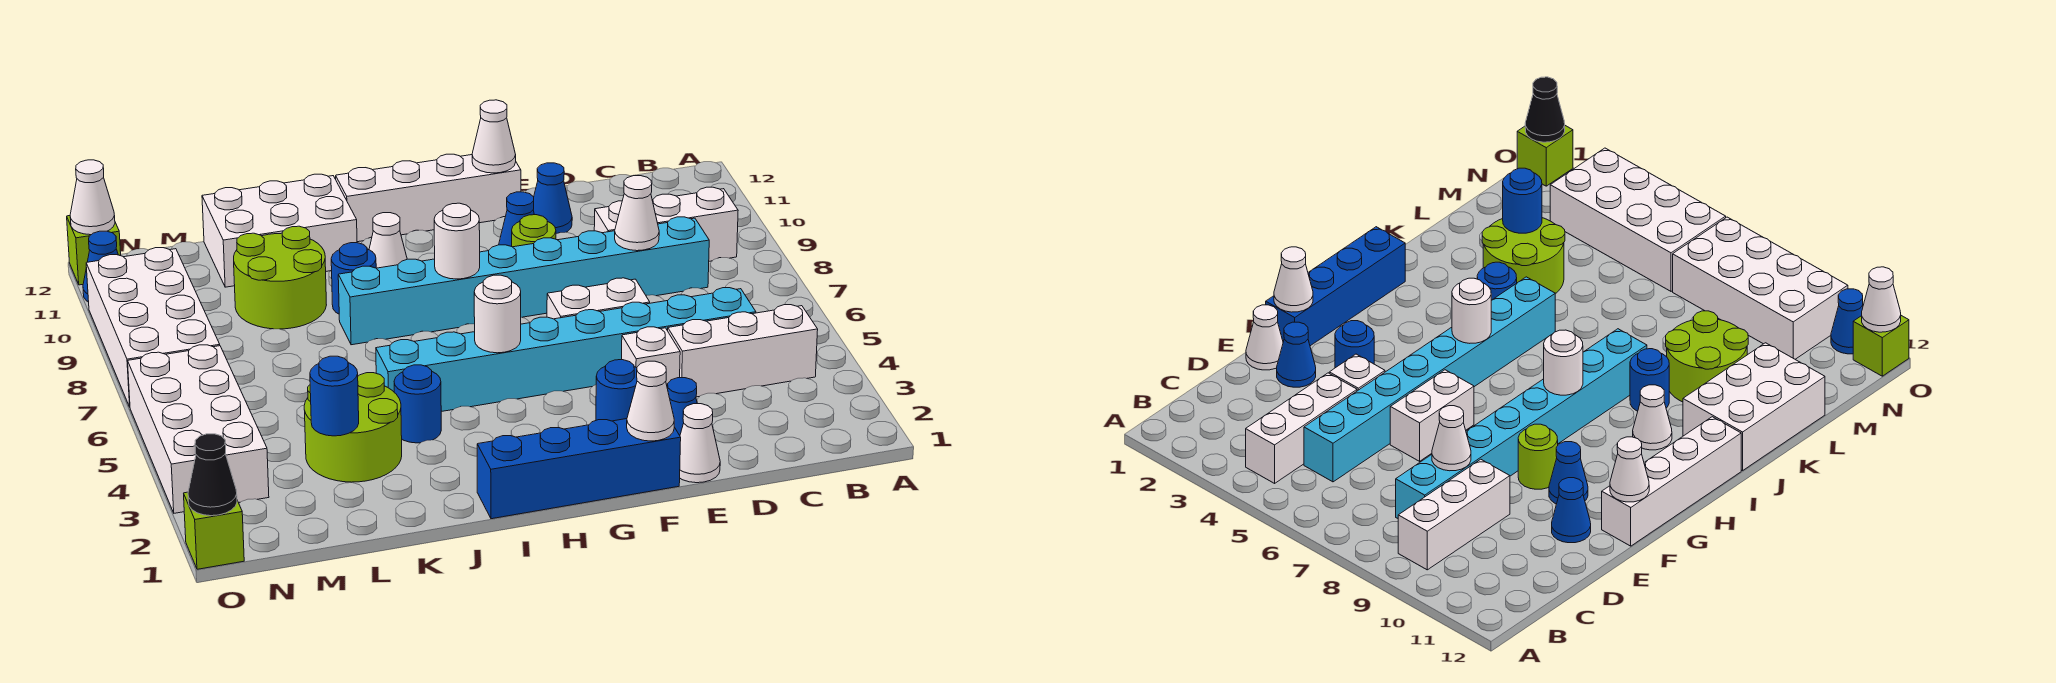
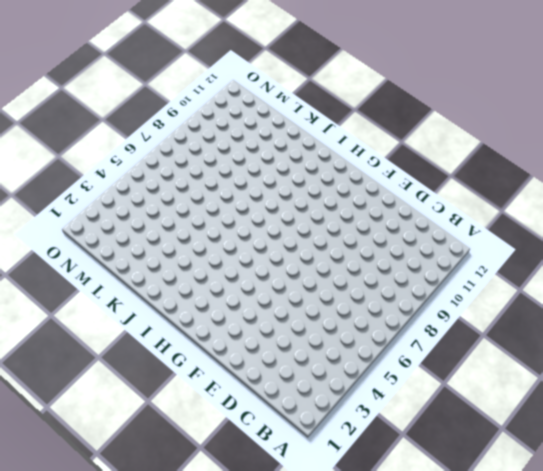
none -> white brick B4:D4 level 1
none -> white brick B9:D9 level 1
none -> cyan brick C5:J5 level 1
none -> cyan brick C8:J8 level 1

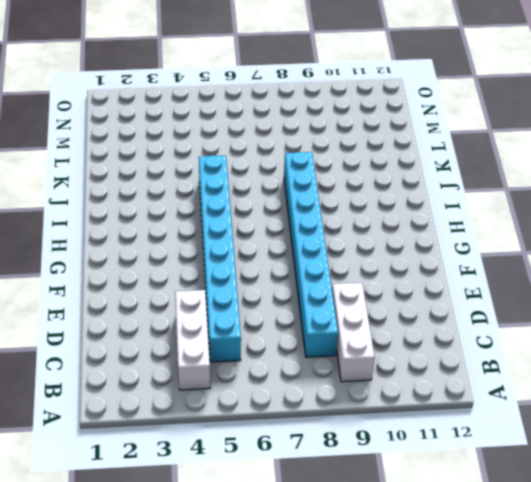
none -> white cone E1 level 1
none -> blue cone E2 level 1
none -> white brick E4 level 1
none -> white brick E6:F6 level 1

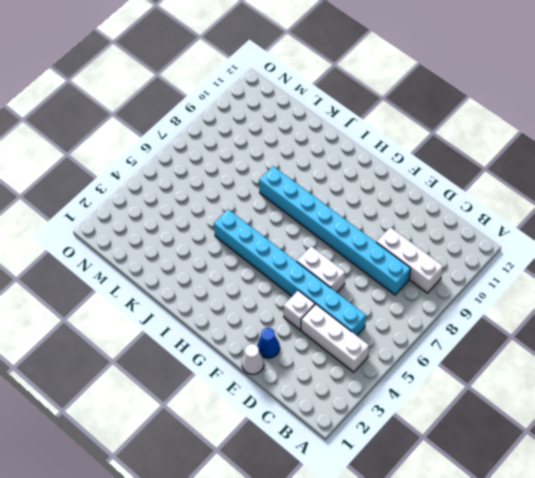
none -> blue cone E11 level 1
none -> blue brick F1:I1 level 1
none -> blue round brick F3 level 1
none -> lime round brick F9 level 1

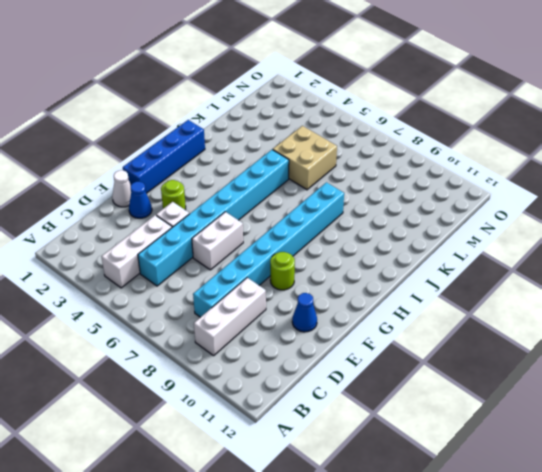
lime round brick F3 level 1 -> blue round brick F3 level 1
tan brick K5:L6 level 1 -> none
none -> blue cone F10 level 1
none -> white brick F12:I12 level 1
none -> white cone I10 level 1
none -> blue round brick J4 level 1

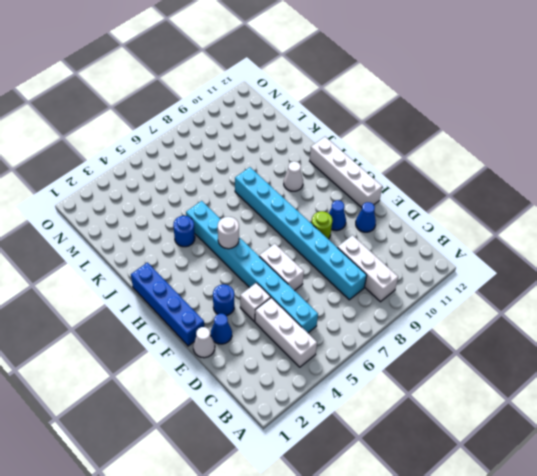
none -> blue round brick J9 level 1
none -> white brick J11:L12 level 1
none -> lime round brick K3:L4 level 1
none -> lime round brick K9:L10 level 1

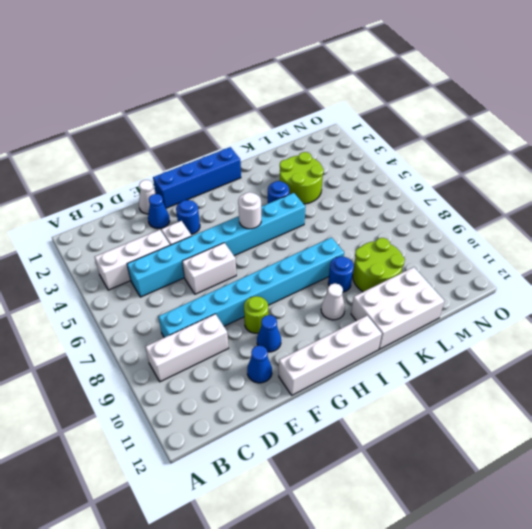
none -> white brick N3:O6 level 1
none -> white brick N7:O10 level 1
none -> lime brick O1 level 1
none -> blue cone O11 level 1

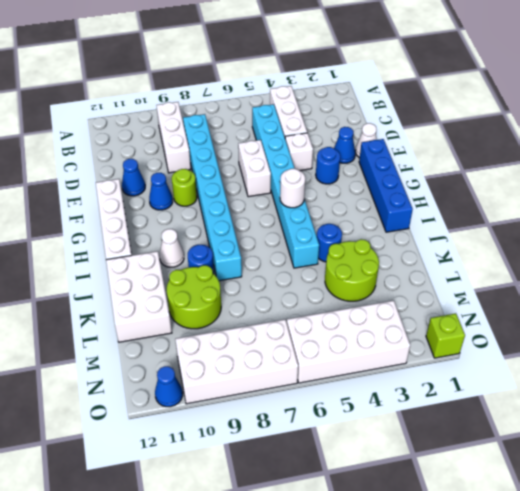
none -> lime brick O12 level 1
none -> white cone D8 level 2
none -> white cone F1 level 2
none -> white cone F12 level 2

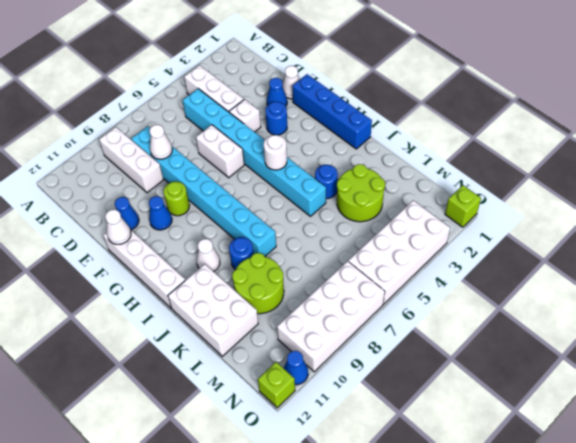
none -> white cone F1 level 2
none -> white round brick H8 level 2
none -> blue round brick L3 level 2
none -> black cone O1 level 2

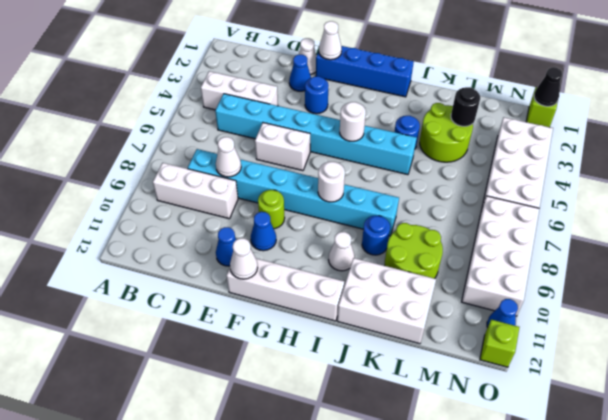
black round brick L3 level 2 -> blue round brick L3 level 2
none -> white brick E4 level 1
none -> white cone O12 level 2

